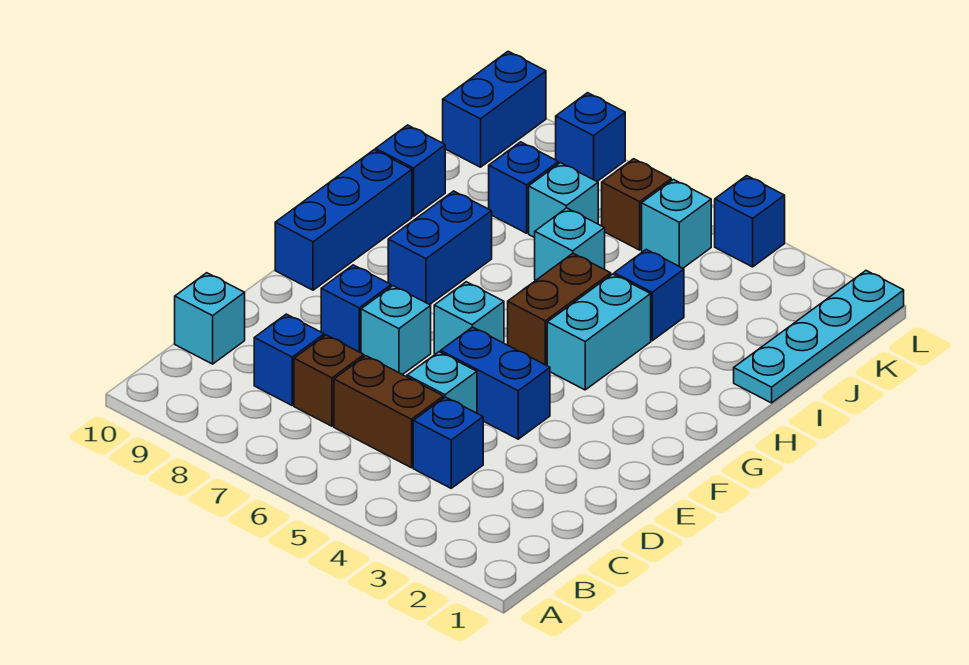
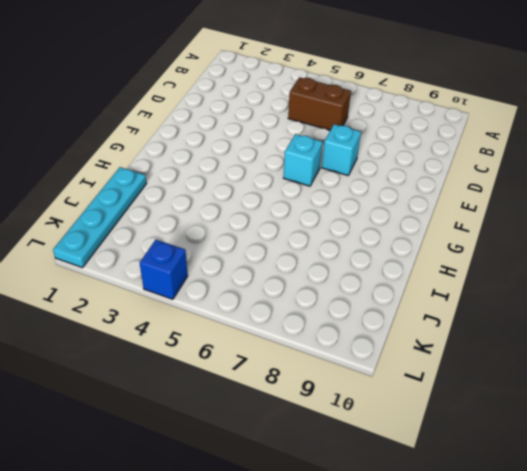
none -> blue brick C4 level 1
none -> brown brick C7 level 1
none -> blue brick C8 level 1

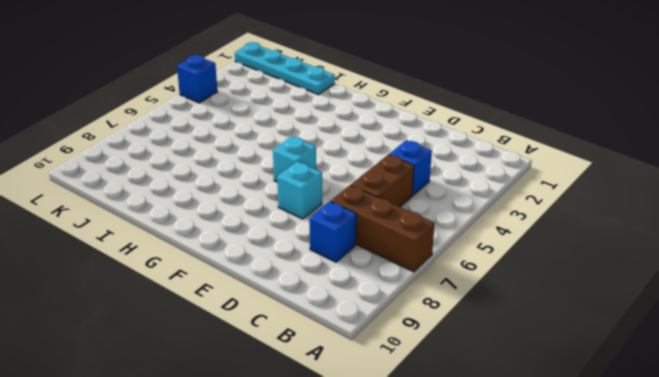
brown brick A7:C7 level 1 -> brown brick C7 level 1
none -> cyan brick C10 level 1
none -> cyan brick D5 level 1
none -> blue brick E4:E5 level 1

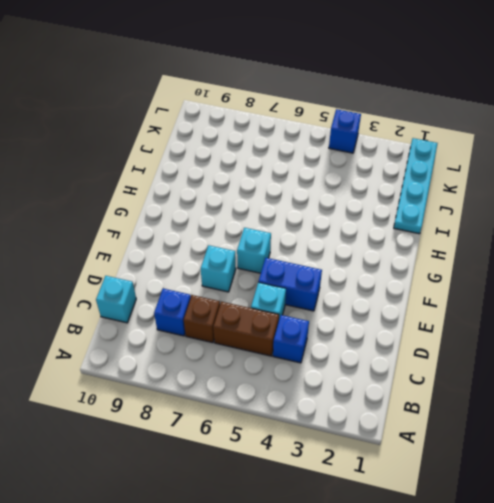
none -> blue brick E8 level 1
none -> blue brick F10:H10 level 1
none -> cyan brick G4:H4 level 1

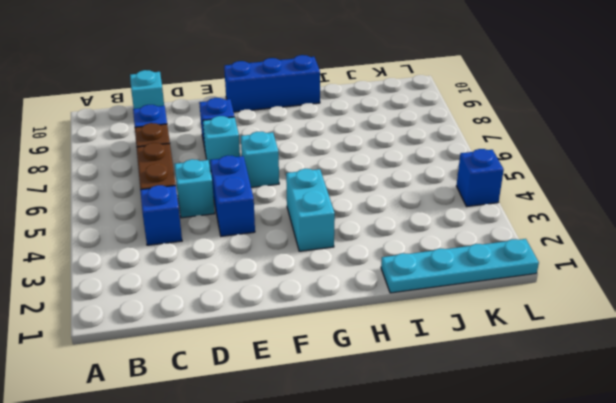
cyan brick G3:G4 level 1 -> cyan brick G4:H4 level 1
none -> brown brick G5:H5 level 1
none -> blue brick G8:H8 level 1
none -> blue brick I4 level 1

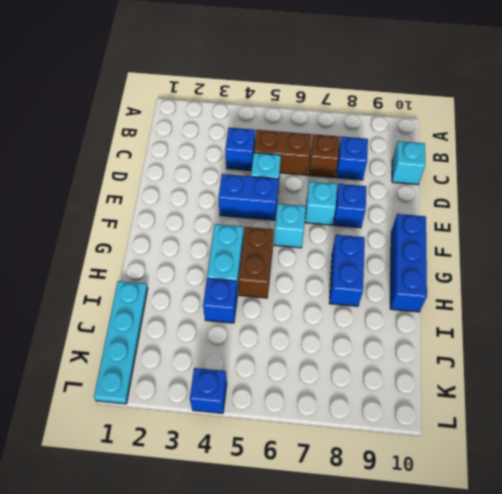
none -> cyan brick I6 level 1
none -> blue brick I10 level 1
none -> cyan brick J7 level 1

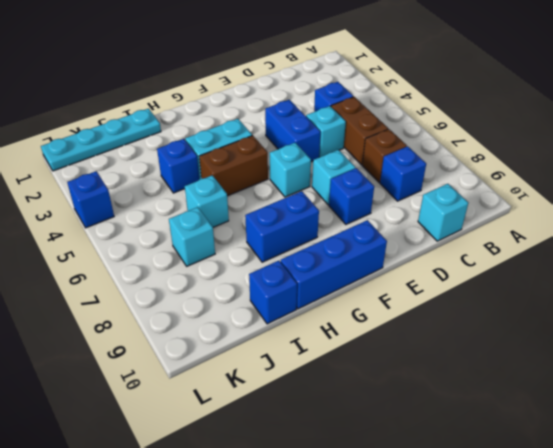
none -> blue brick J8 level 1
none -> cyan brick K5 level 1
none -> brown brick K6 level 1

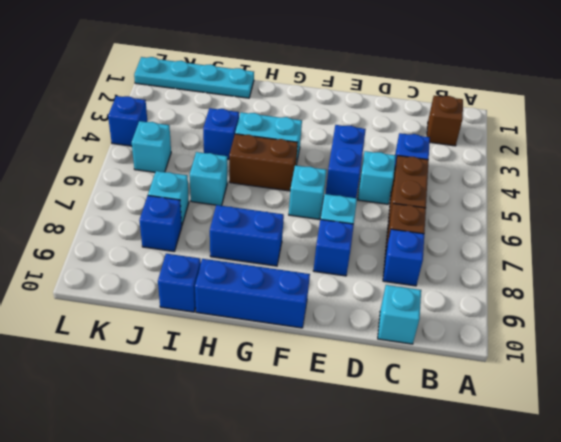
brown brick B2 level 1 -> brown brick K6 level 1
none -> blue brick K10:L10 level 1
none -> blue brick L8 level 1

